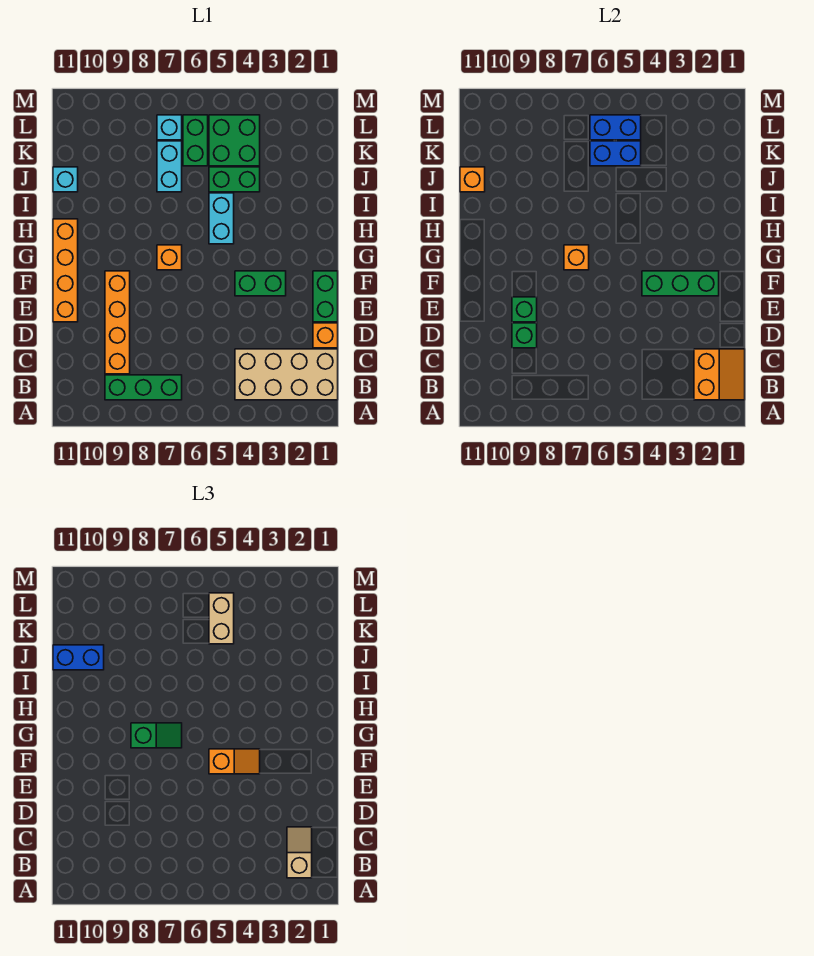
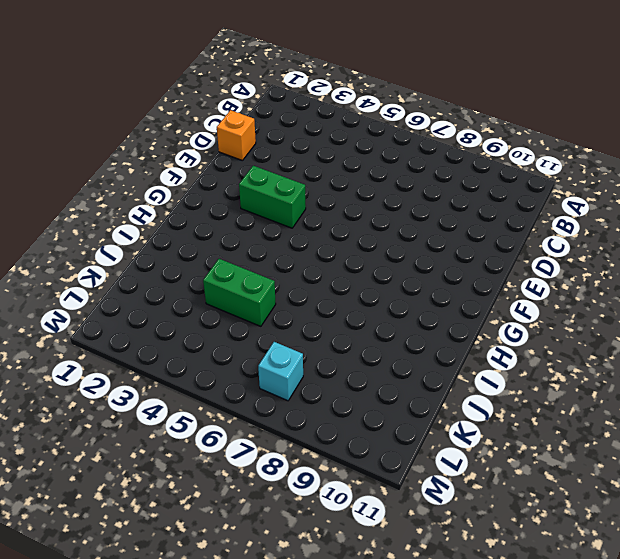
none -> tan brick B1:C4 level 1
none -> green brick B7:B9 level 1
none -> orange brick C9:F9 level 1

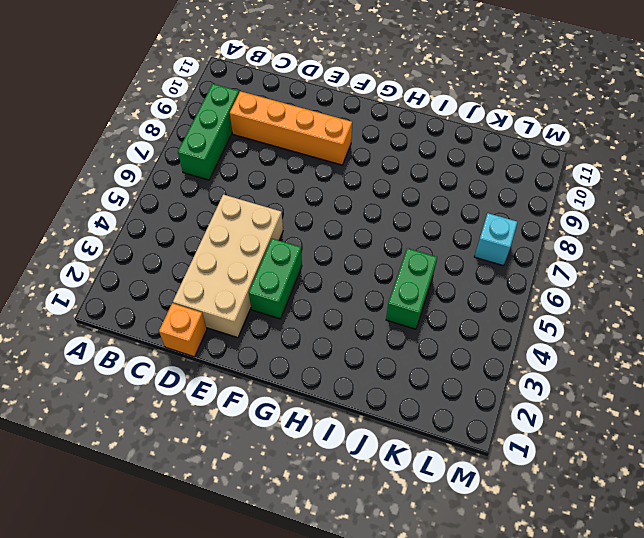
tan brick D2:E5 level 1 -> tan brick B1:C4 level 1
none -> green brick E1:F1 level 1
none -> orange brick E11:H11 level 1
none -> orange brick G7 level 1

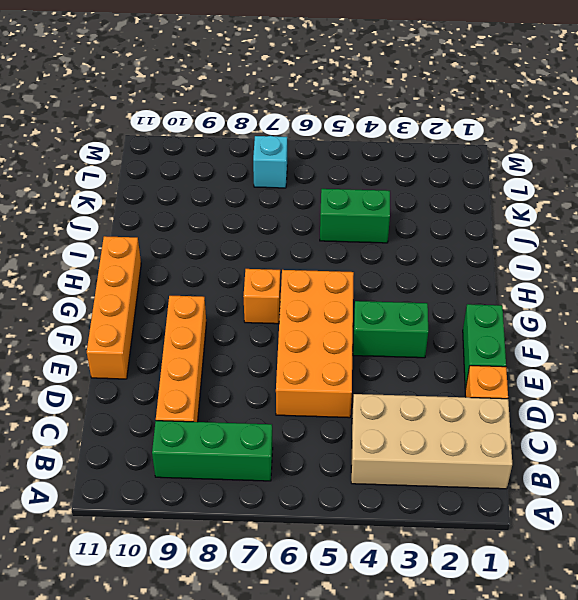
orange brick D5:G6 level 1 -> none
none -> cyan brick H5:I5 level 1
none -> cyan brick J7:K7 level 1
none -> cyan brick J11 level 1

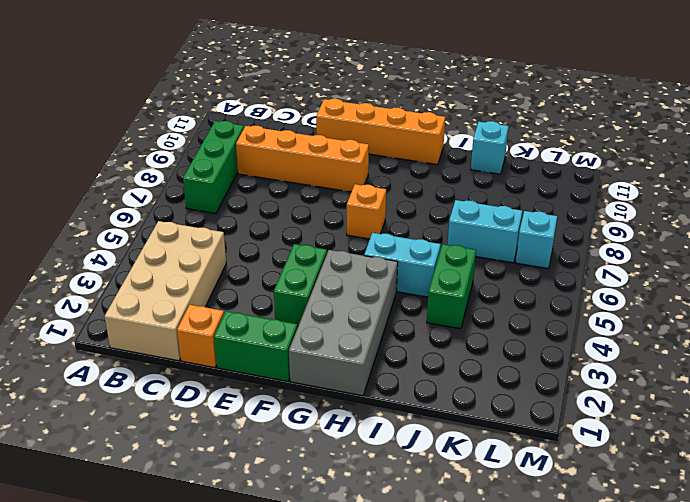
grey brick G1:H4 level 1 -> none
none -> green brick K4:L5 level 1
none -> green brick K6:L6 level 1
none -> orange slope B1:C2 level 2 top 2

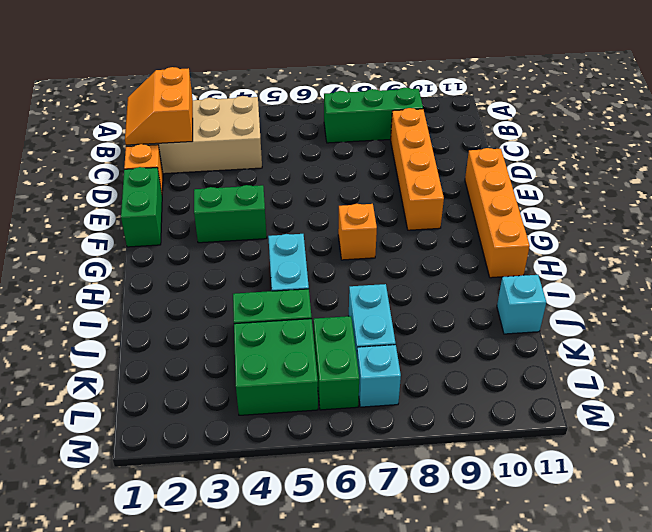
none -> green brick D9 level 2
none -> green brick E9 level 2
none -> green brick F2:F4 level 2

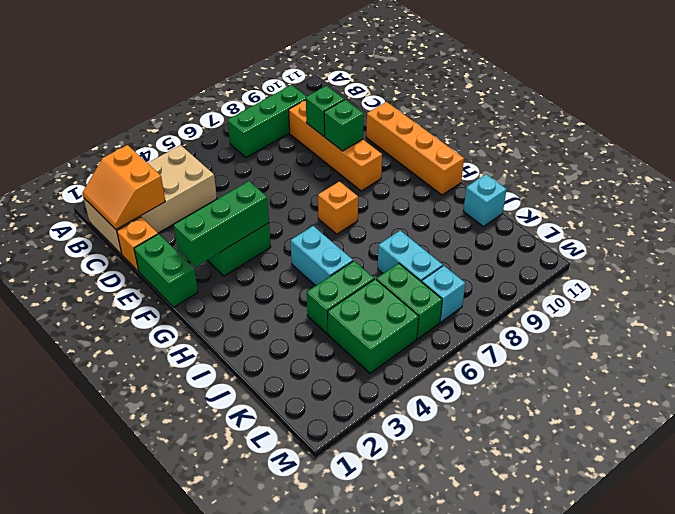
none -> orange brick G7 level 2
none -> orange brick J11 level 2
none -> blue brick K5:K6 level 2

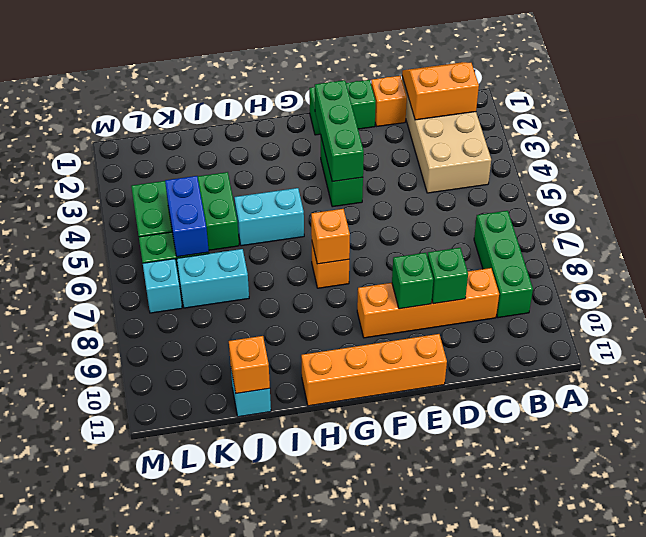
none -> blue brick L5:L6 level 2
none -> tan slope B2:C2 level 3 top B
none -> orange slope F4:F5 level 3 top 5

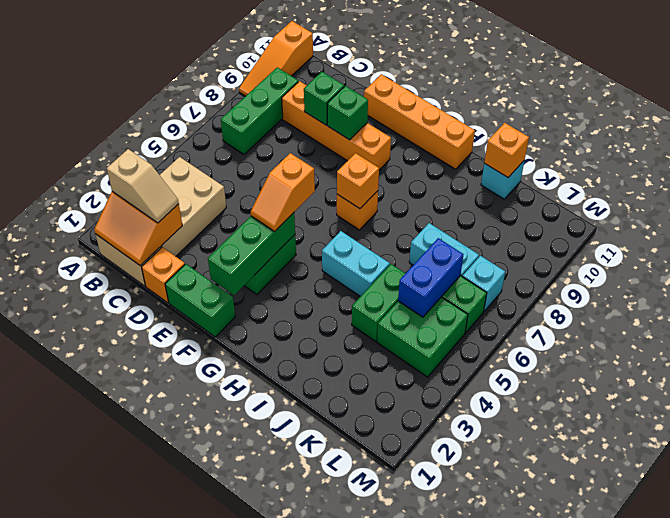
orange slope A9:A11 level 1 top 11 -> none
none -> blue brick L5:L6 level 2
none -> green slope G7:G8 level 3 top 8
none -> blue brick J10:J11 level 3

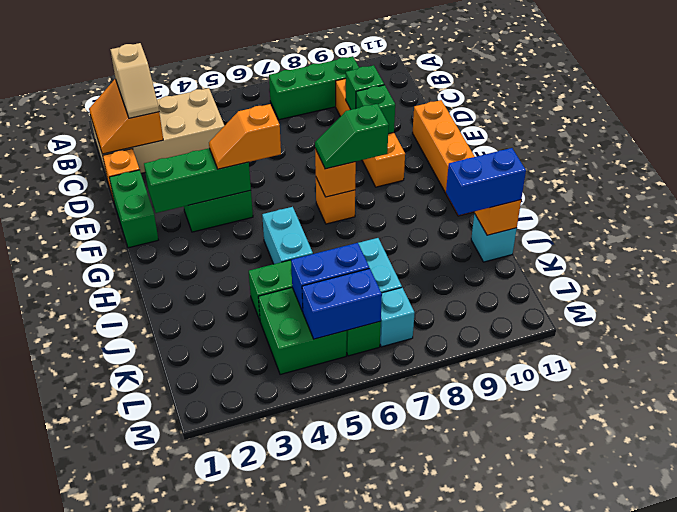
none -> tan brick K5:L5 level 3

